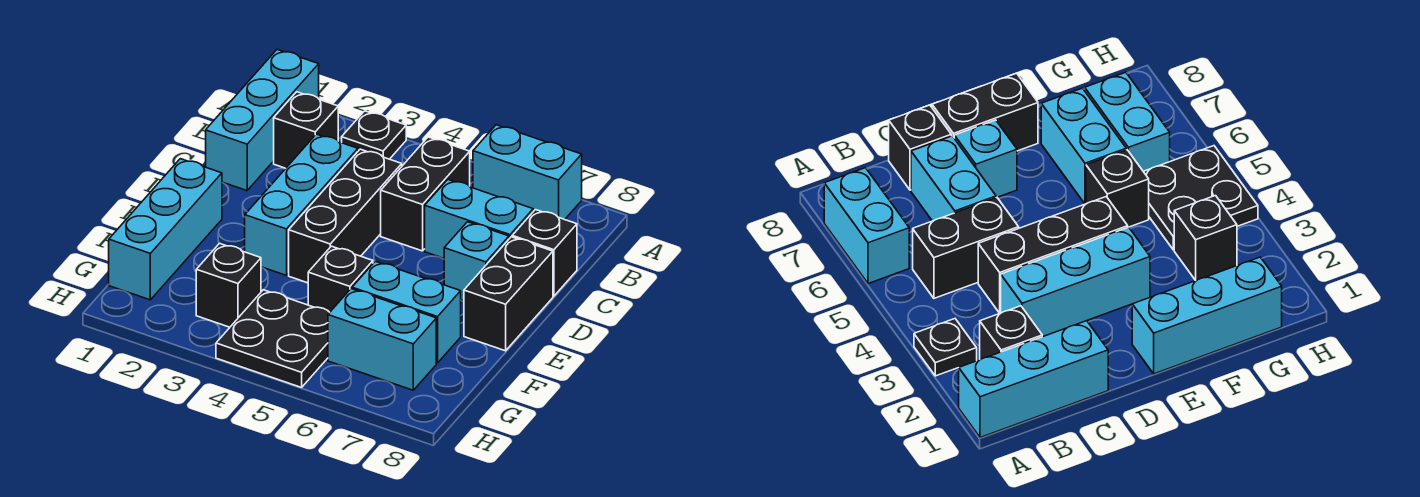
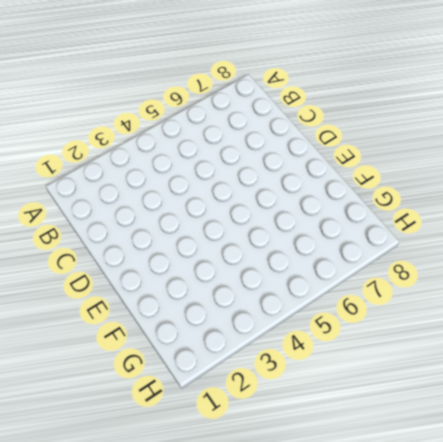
none -> cyan brick A1:C1 level 1
none -> black plate A3 level 1
none -> cyan brick A6:A7 level 1

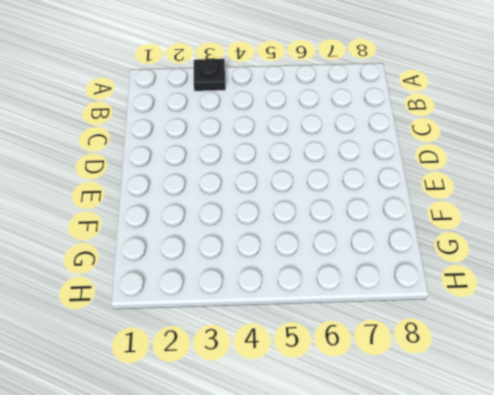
none -> cyan brick A1:C1 level 1
none -> cyan brick A6:A7 level 1
none -> black brick B2 level 1

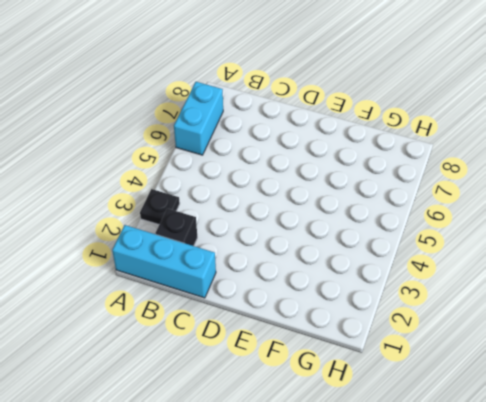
none -> black brick B5:C5 level 1
none -> cyan brick C3:E3 level 1
none -> black brick C4:E4 level 1

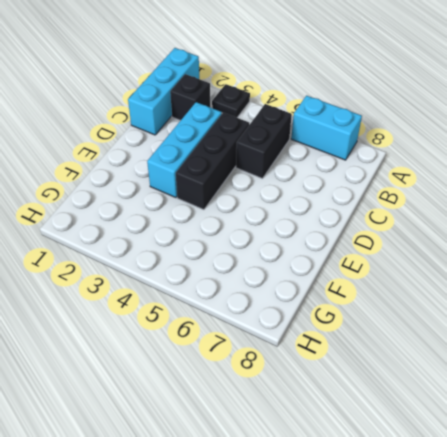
none -> cyan brick C6:C7 level 1
none -> black brick C8 level 1
none -> cyan brick D7 level 1

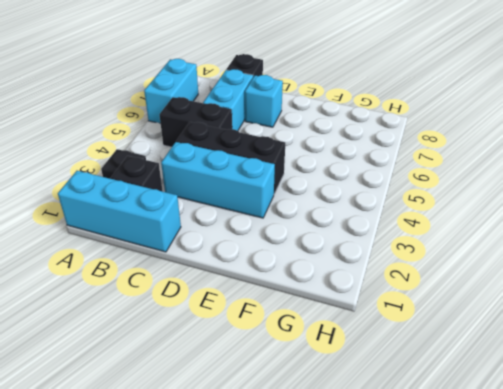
none -> black brick D8:E8 level 1
none -> cyan brick E1:G1 level 1
none -> black brick F5 level 1

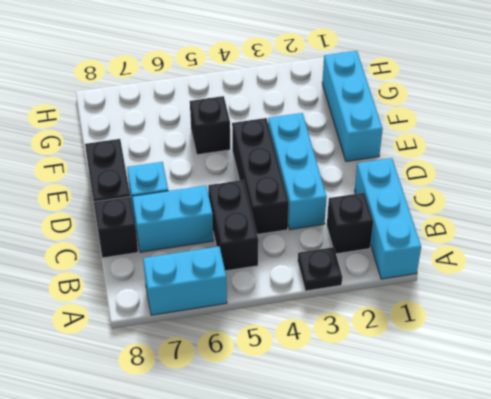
none -> cyan brick F6:F7 level 1
none -> black brick G3 level 1
none -> black plate G4:H5 level 1

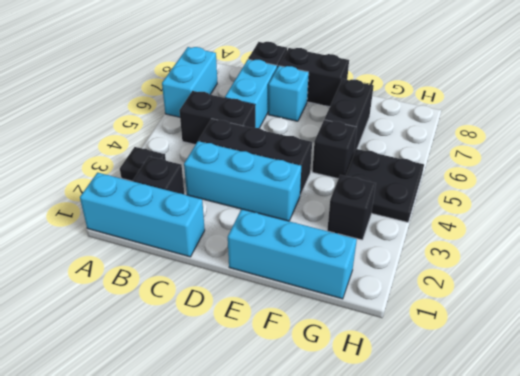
black brick F6:F7 level 1 -> cyan brick F6:F7 level 1
none -> cyan brick G6:G7 level 1

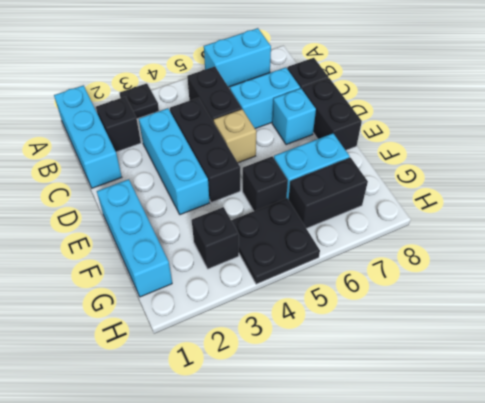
tan brick D5 level 1 -> none
black brick G6:G7 level 1 -> cyan brick G6:G7 level 1

